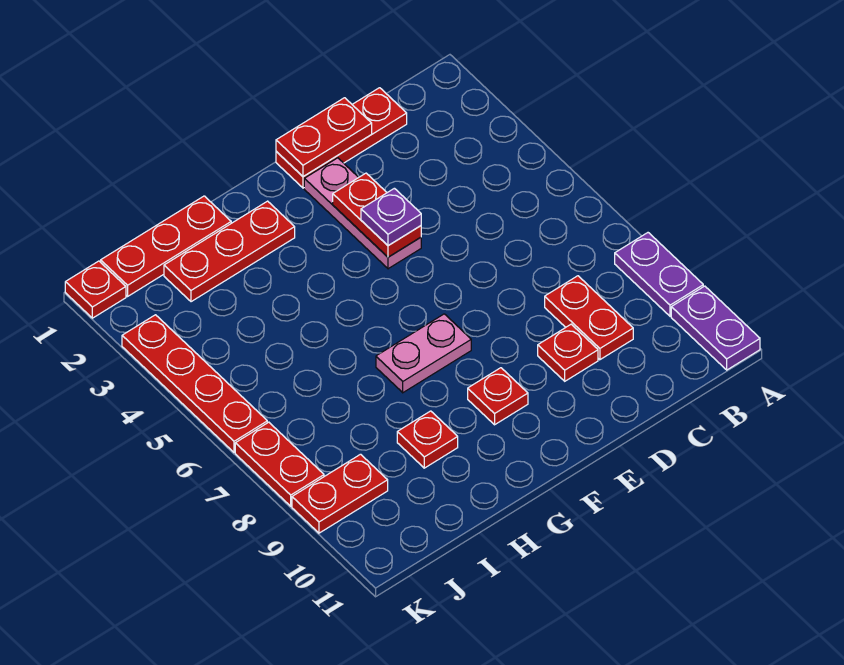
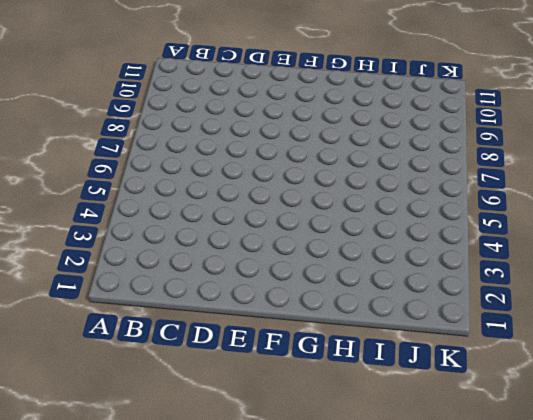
none -> purple plate A8:A9 level 1
none -> purple plate A10:A11 level 1
none -> red plate C1:E1 level 1

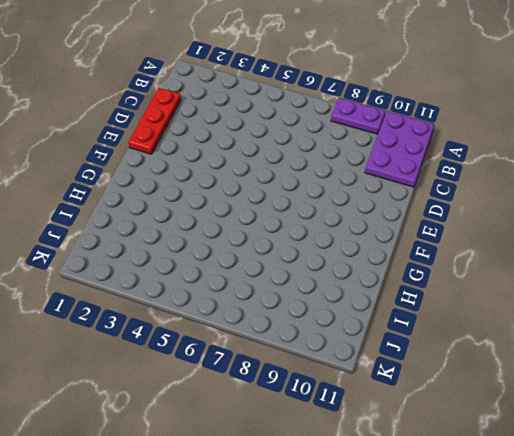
purple plate A10:C11 level 1 -> purple plate A10:A11 level 1
none -> red plate C8:C9 level 1
none -> red plate D9 level 1
none -> pink plate E2:E4 level 1

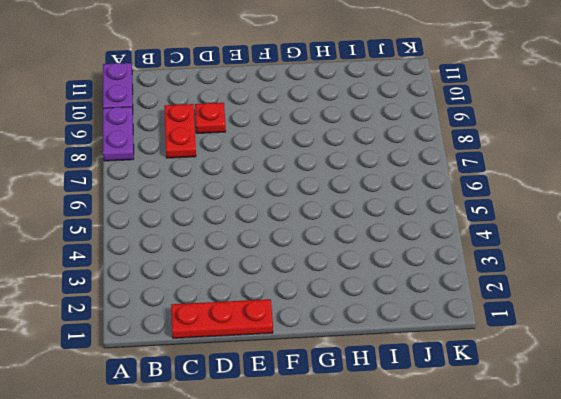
none -> pink plate E2:E4 level 1
none -> pink plate F7:G7 level 1
none -> red plate F9 level 1

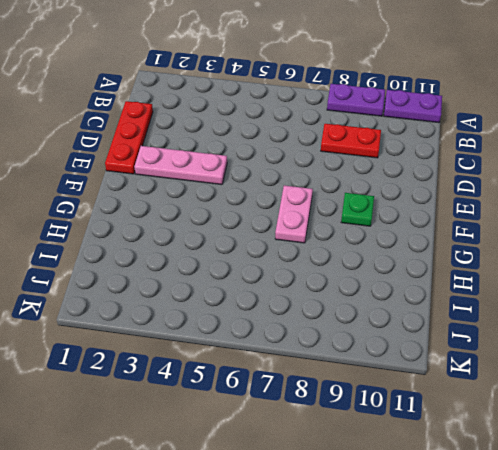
green plate F9 level 1 -> red plate F9 level 1
none -> red plate D9 level 1
none -> red plate G2:I2 level 1
none -> red plate H1:J1 level 1

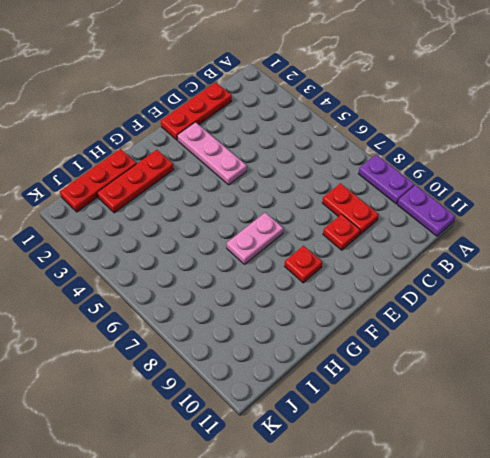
none -> red plate H9 level 1
none -> red plate J9:K9 level 1
none -> red plate K1 level 1

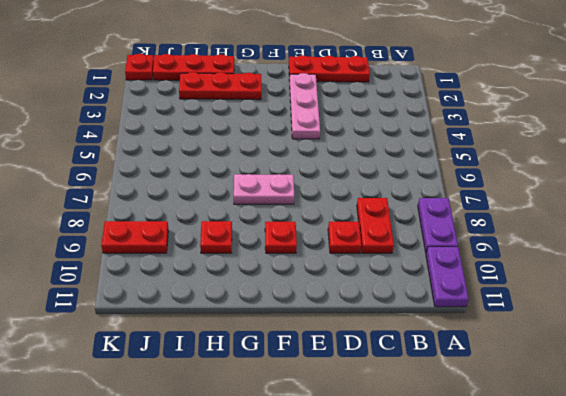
none -> red plate K3:K6 level 1
none -> red plate K7:K8 level 1
none -> red plate D1:E1 level 2

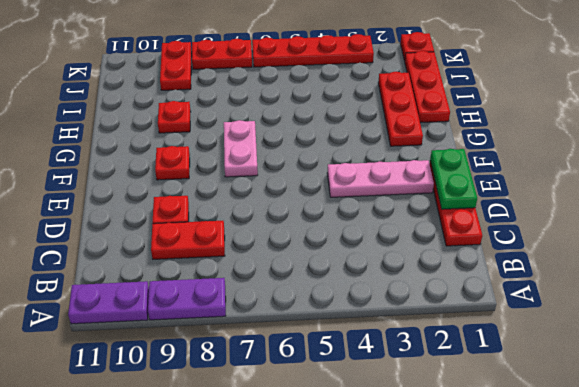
green plate D1:E1 level 2 -> red plate D1:E1 level 2
none -> red plate E3:E4 level 2
none -> purple plate E4 level 3

